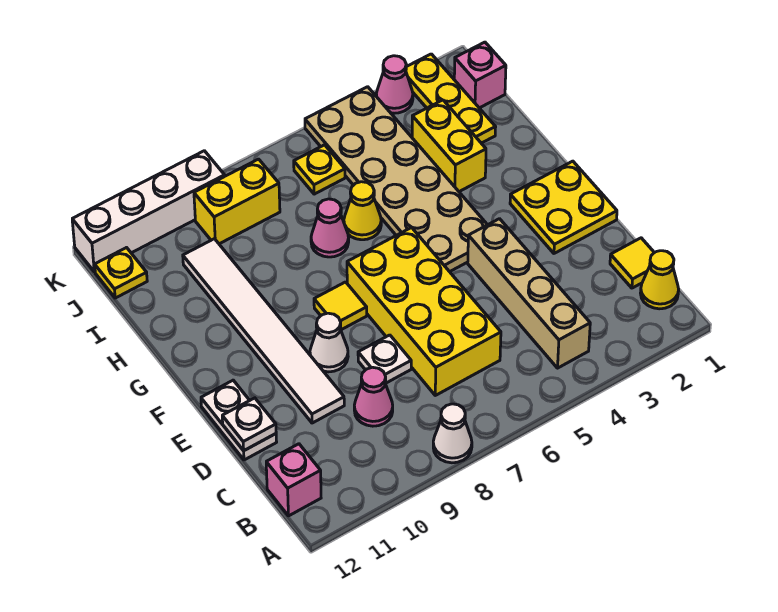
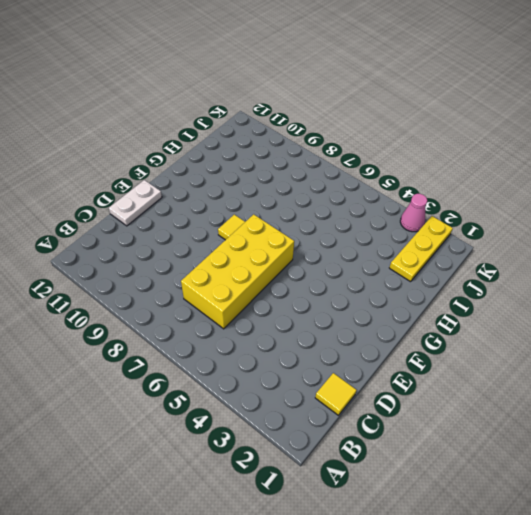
none -> white cone A8 level 1
none -> yellow cone B1 level 1
none -> tan brick B4:E4 level 1

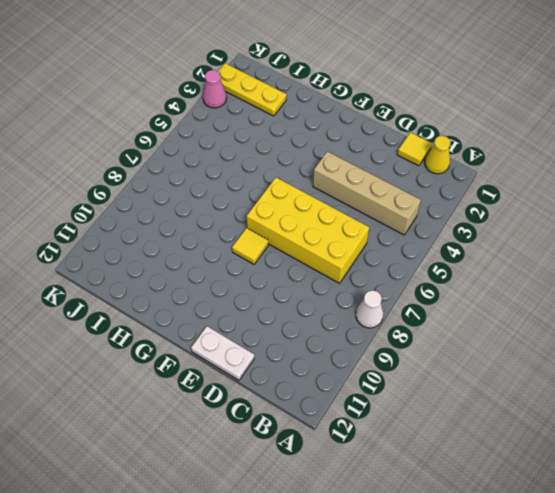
none -> pink brick B12 level 1
none -> pink cone C9 level 1
none -> white plate D8 level 1

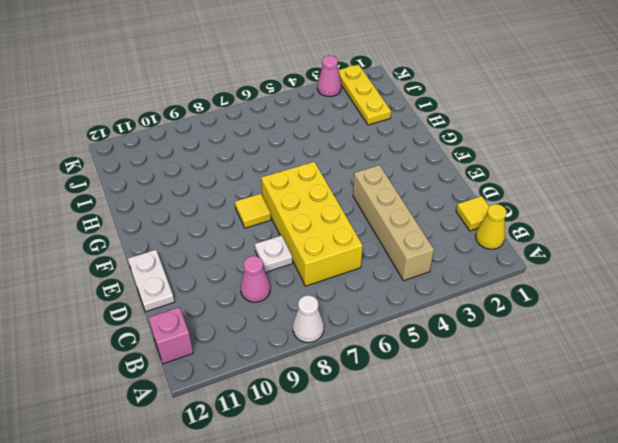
none -> white tile D10:I10 level 1
none -> yellow plate E1:F2 level 1
none -> white cone E9 level 1

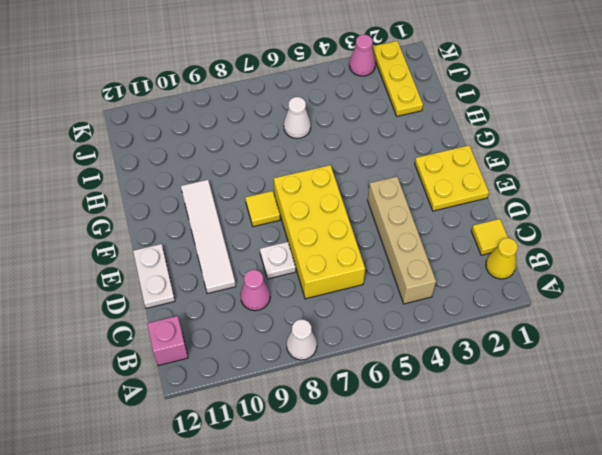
white tile D10:G10 level 1 -> white tile D10:I10 level 1
white cone I6 level 1 -> white cone E9 level 1
none -> tan plate F4:K5 level 1
none -> yellow brick H3:I3 level 1
none -> yellow cone H6 level 1

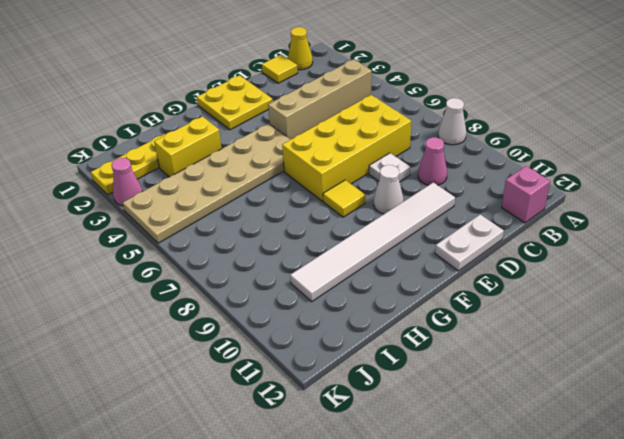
none -> yellow cone H6 level 1
none -> pink cone H7 level 1
none -> pink brick J1 level 1

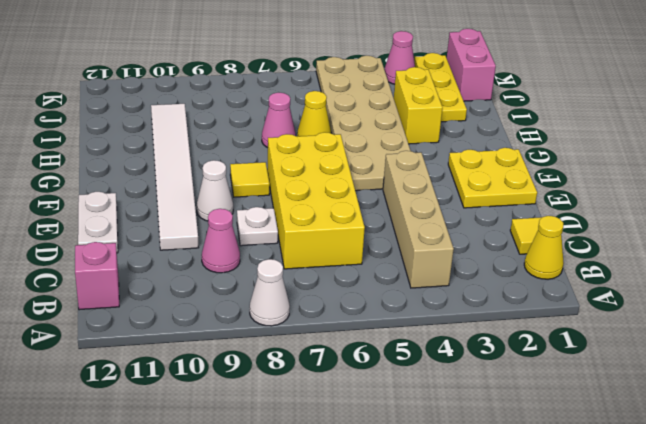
pink brick J1:K1 level 1 -> pink brick J1 level 1
none -> yellow plate J6 level 1
none -> yellow brick J8:J9 level 1
none -> yellow plate J12 level 1

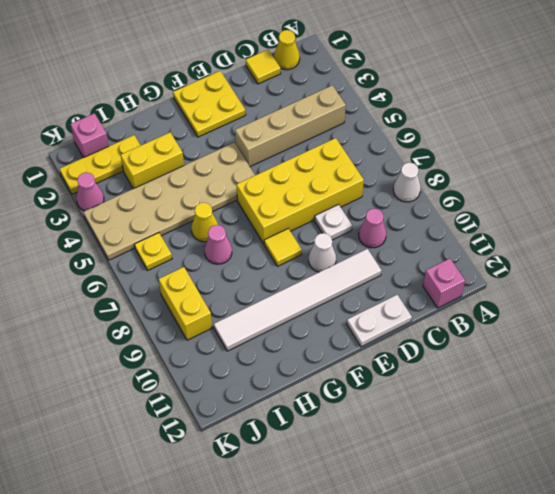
none -> yellow plate J12 level 1
none -> white brick K9:K12 level 1
none -> white plate D12 level 2

